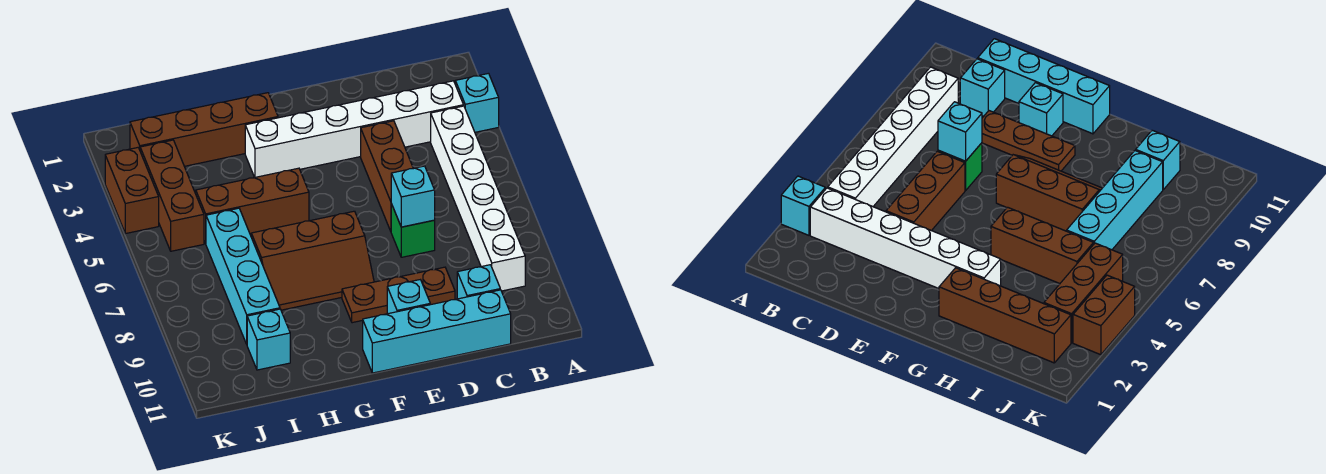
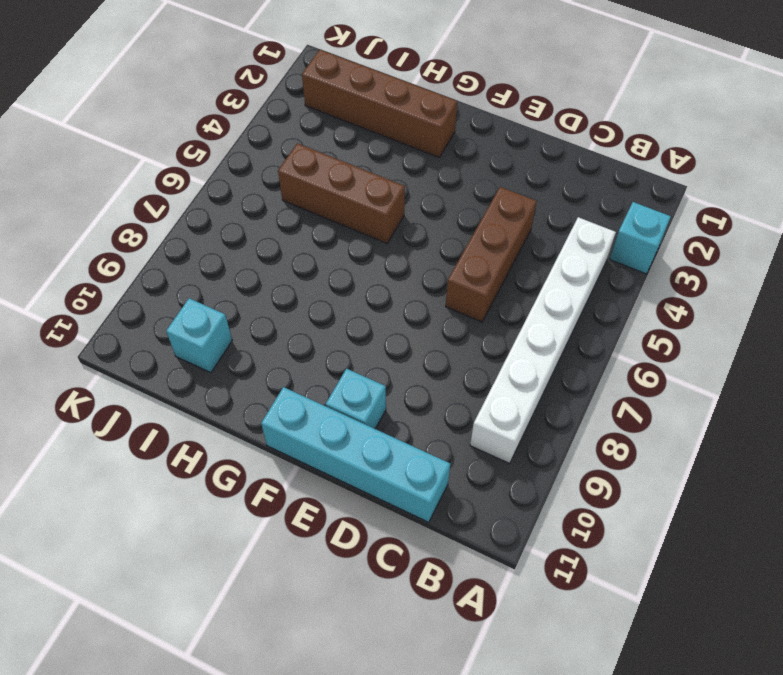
none -> white brick B3:G3 level 1
none -> cyan brick C10 level 1
none -> green brick D7 level 1

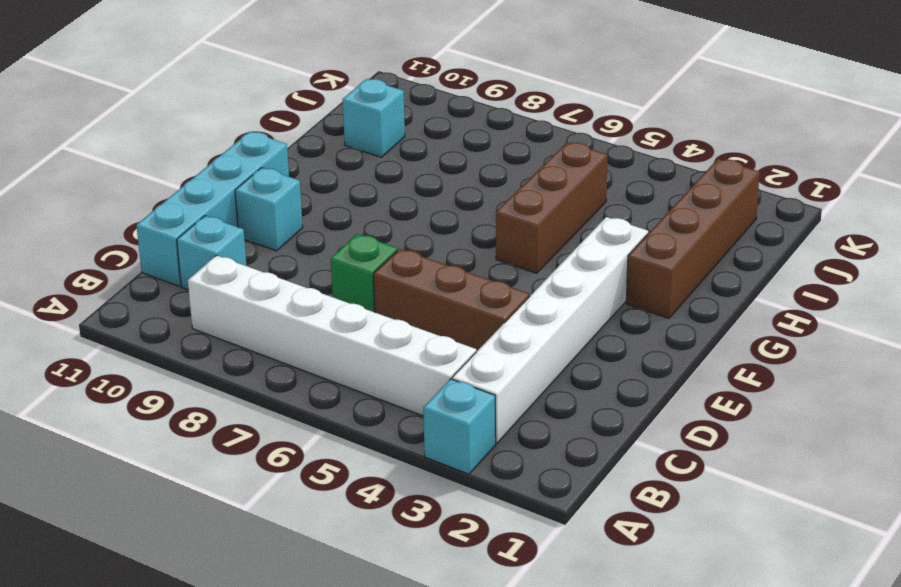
none -> brown plate D9:F9 level 1
none -> brown slope F7:H8 level 1 top 7
none -> cyan brick I6:I9 level 1

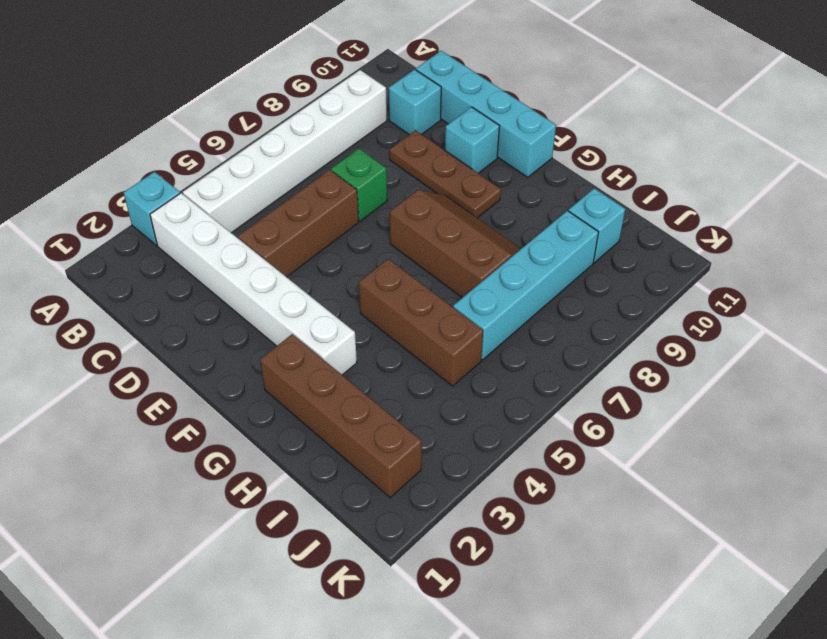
none -> brown brick J3:J5 level 1
none -> brown brick K3:K4 level 1
none -> cyan brick D7 level 2

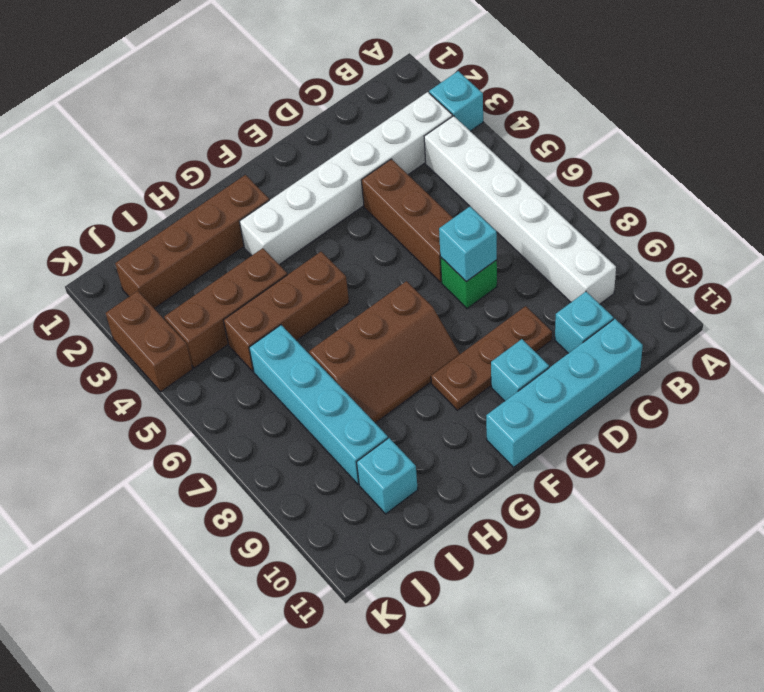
brown brick H4:J4 level 1 -> brown brick J3:J5 level 1

